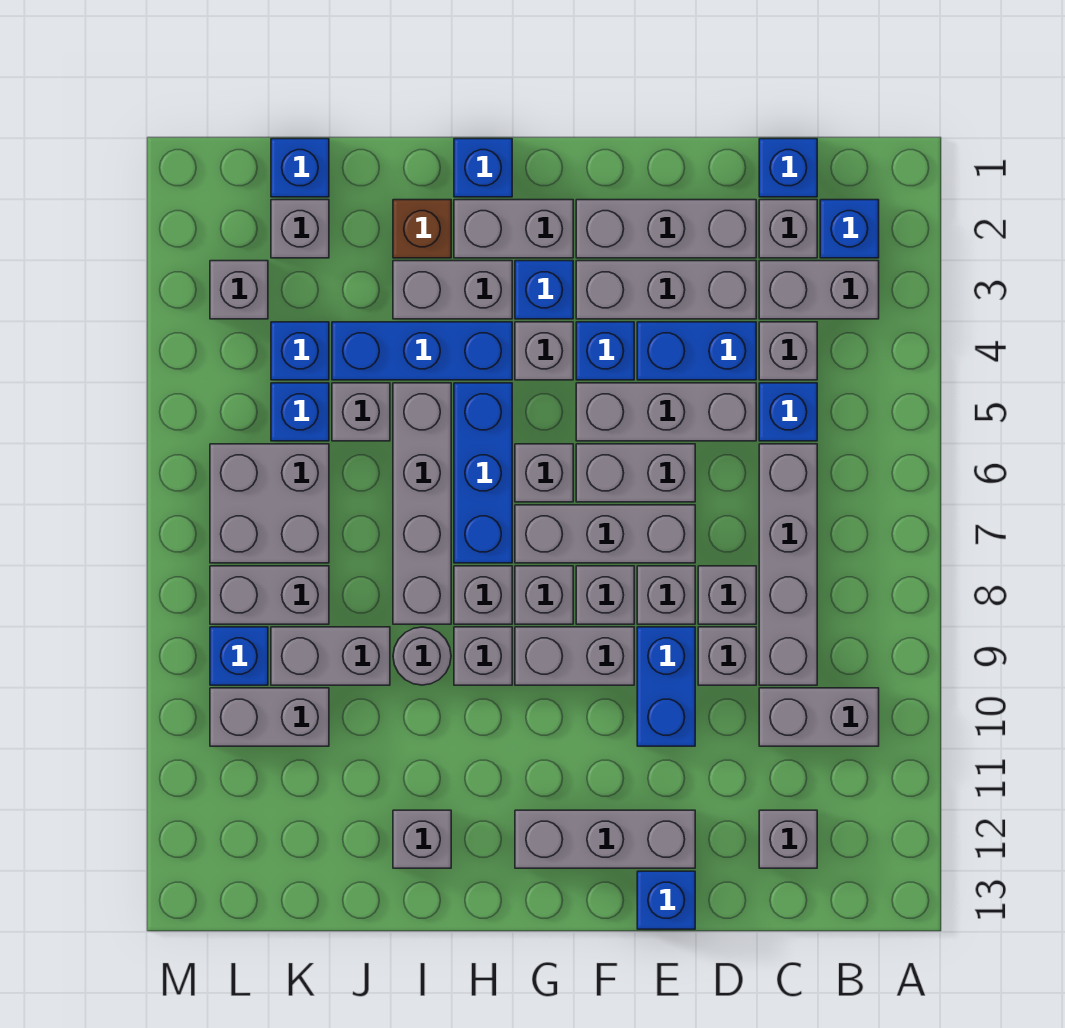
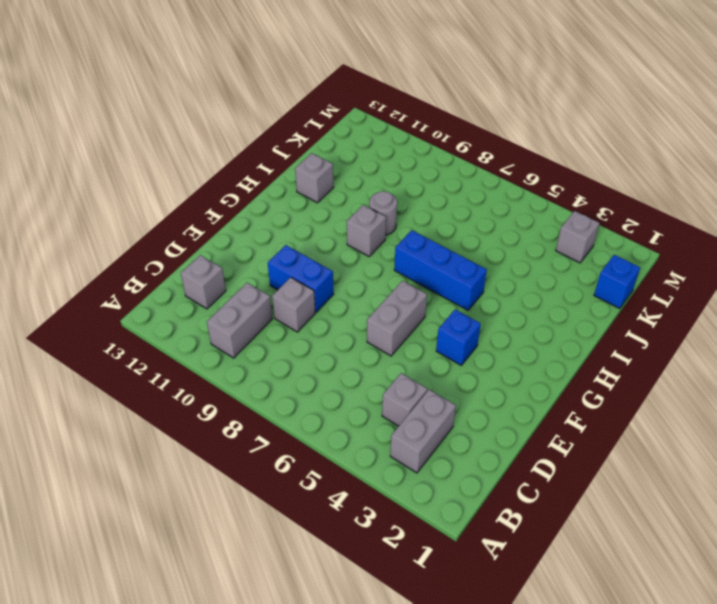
none -> blue brick B2 level 1
none -> blue brick C1 level 1
none -> grey brick C2 level 1
none -> blue brick C5 level 1

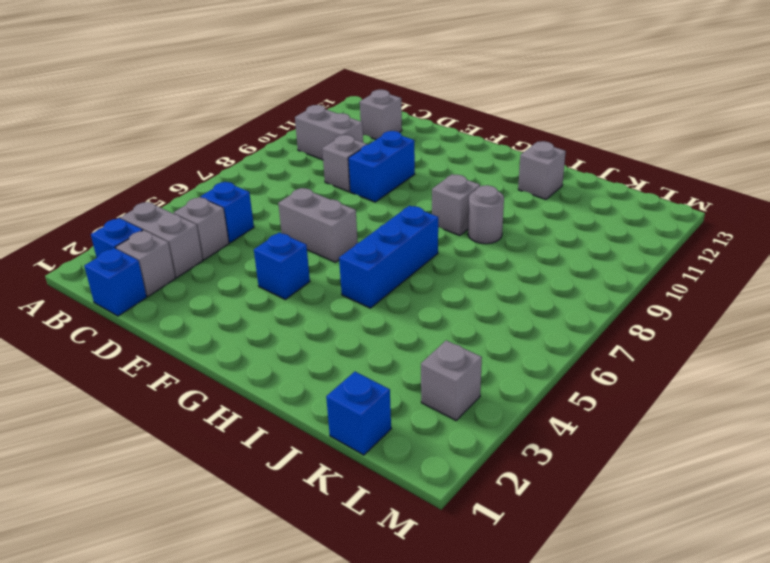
none -> grey brick C6:C9 level 1
none -> grey brick D2:F2 level 1
none -> grey brick D3:F3 level 1
none -> blue brick D4:E4 level 1

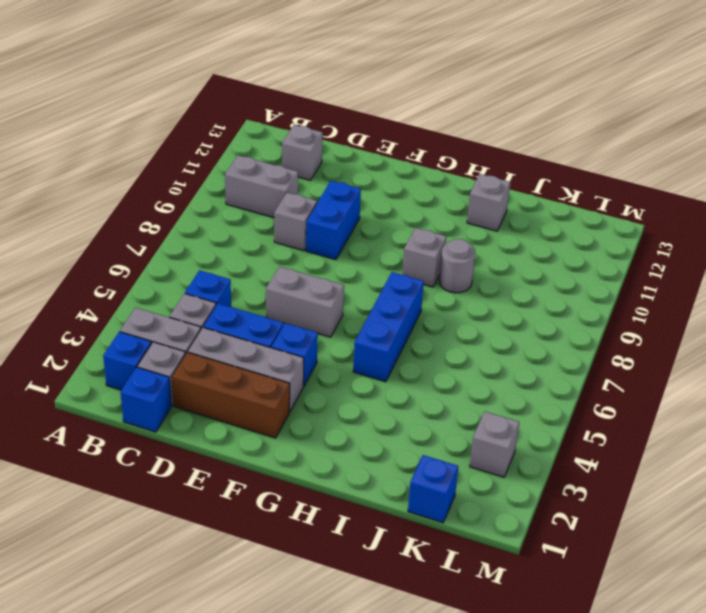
brown brick D2:F2 level 1 -> grey brick D2:F2 level 1
none -> grey brick C6:C9 level 1
none -> grey brick D5:F5 level 1
none -> grey brick D8 level 1
none -> grey brick E7:G7 level 1

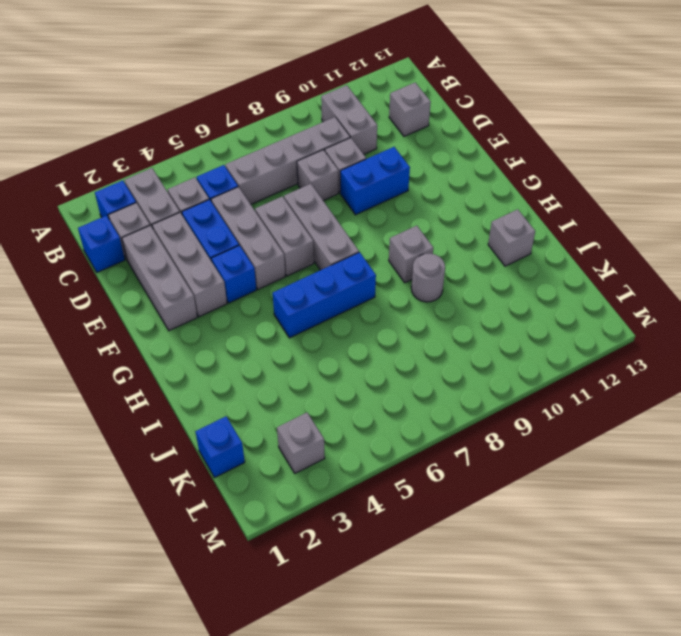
none -> grey brick E8 level 1
none -> grey brick E12:G12 level 1
none -> blue brick E13 level 1
none -> grey brick F8 level 1

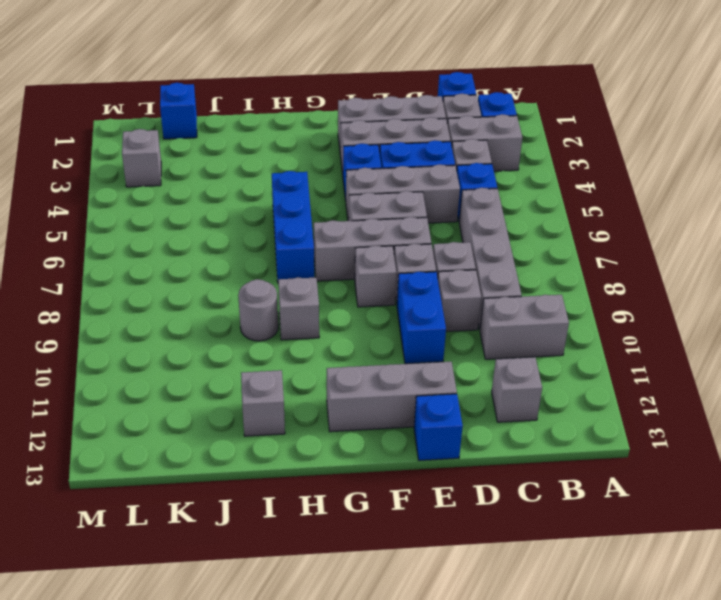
none -> grey brick F9:G9 level 1
none -> grey brick G2:H2 level 1
none -> blue brick G3 level 1
none -> grey brick G4 level 1

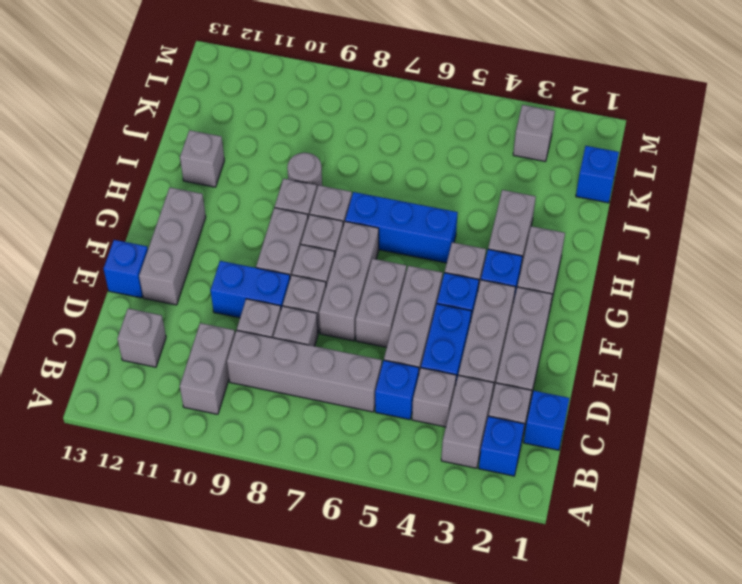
none -> grey brick G6 level 1
none -> blue brick H1 level 1
none -> blue brick H4:J4 level 1
none -> brown brick I2 level 1

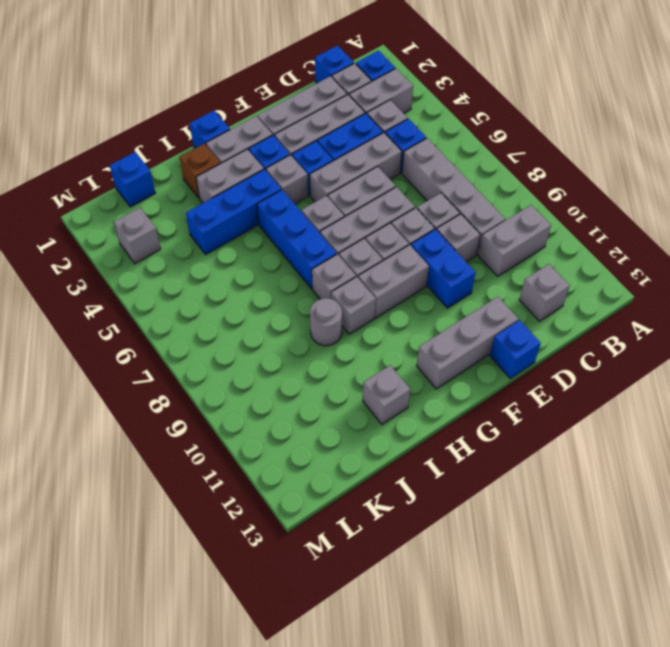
none -> grey brick I5:I8 level 1
none -> grey brick J5 level 1
none -> grey brick J9:K9 level 1
none -> grey brick K2 level 1

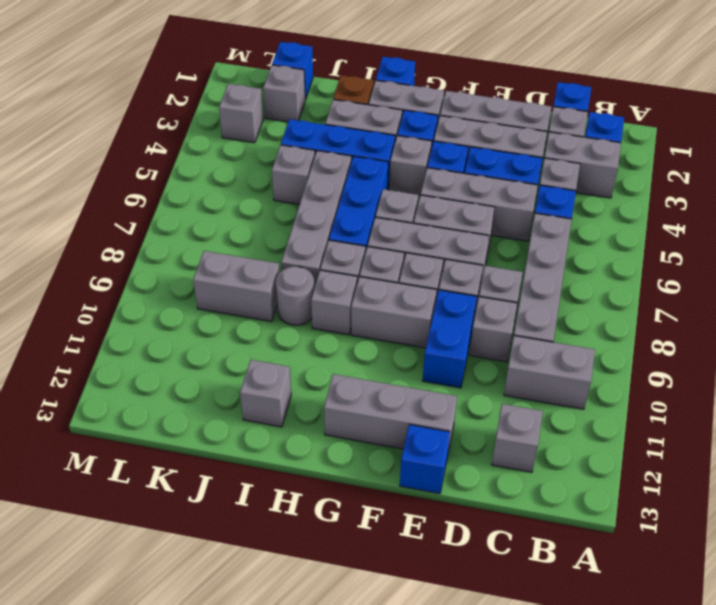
none -> blue brick K4 level 1
none -> blue brick K5 level 1
none -> grey brick K6:L7 level 1
none -> grey brick K8:L8 level 1

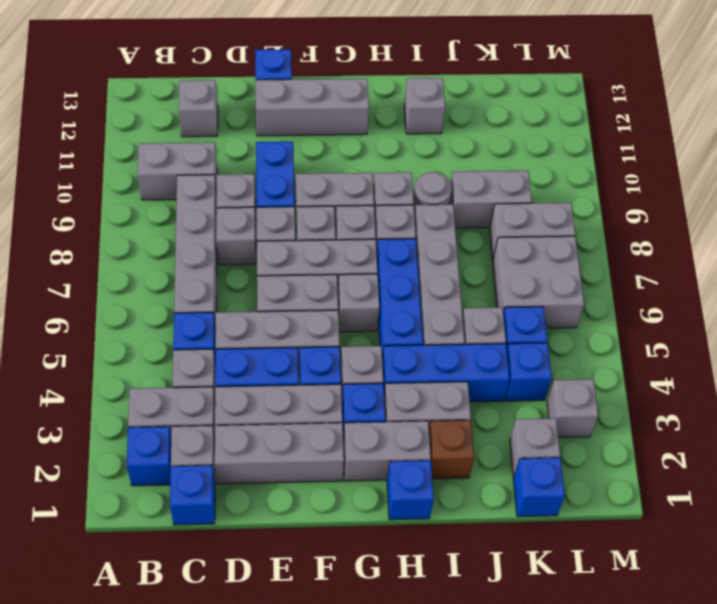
none -> grey brick K10:L10 level 1
none -> blue brick L9 level 1

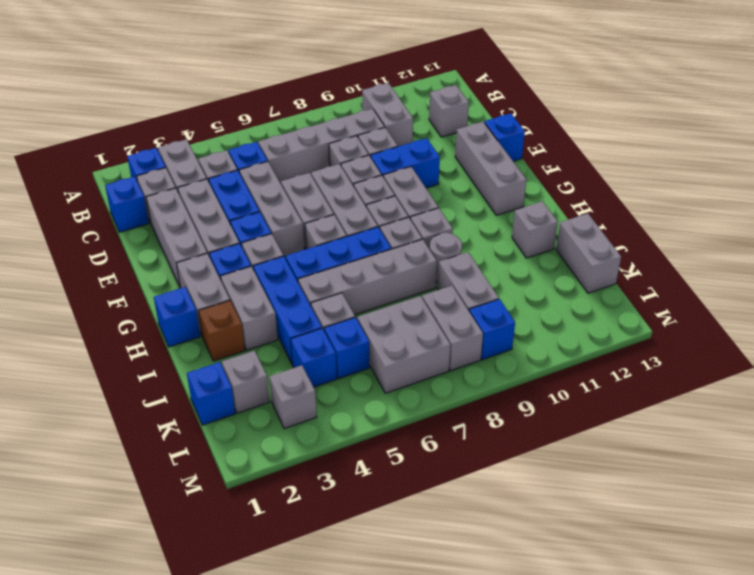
grey brick J13:K13 level 1 -> grey brick K10:L10 level 1

